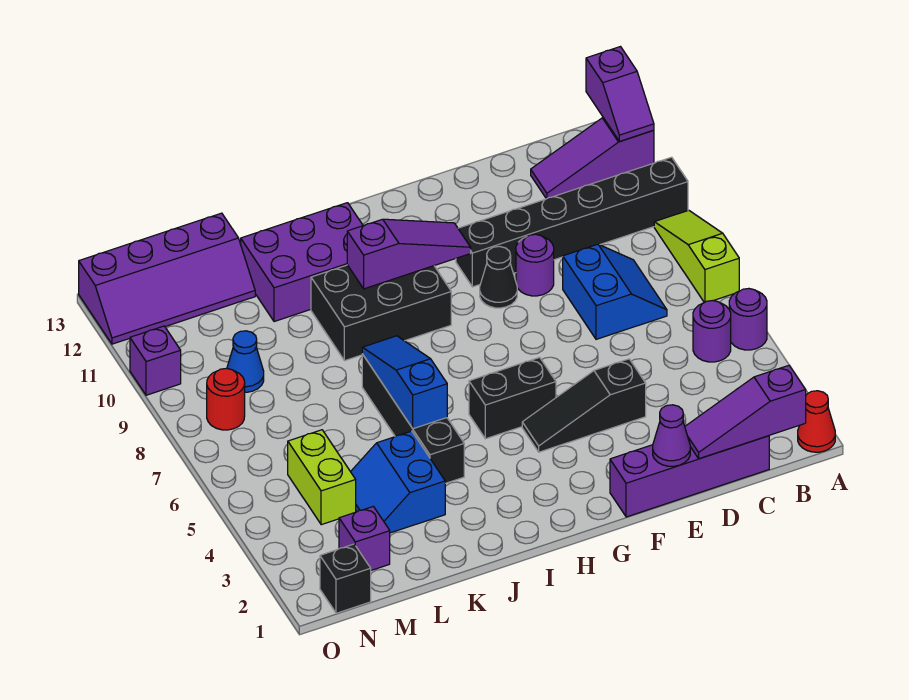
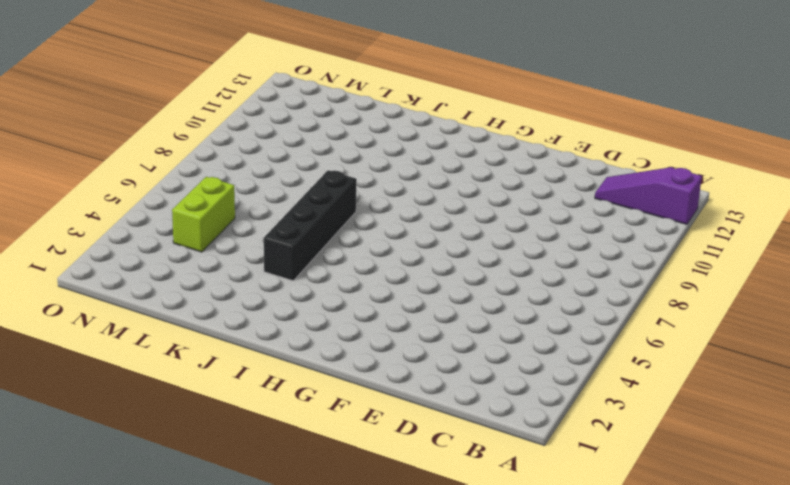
none -> red cone A1 level 1
none -> purple round brick A5 level 1
none -> lime slope A7:A9 level 1 top 7

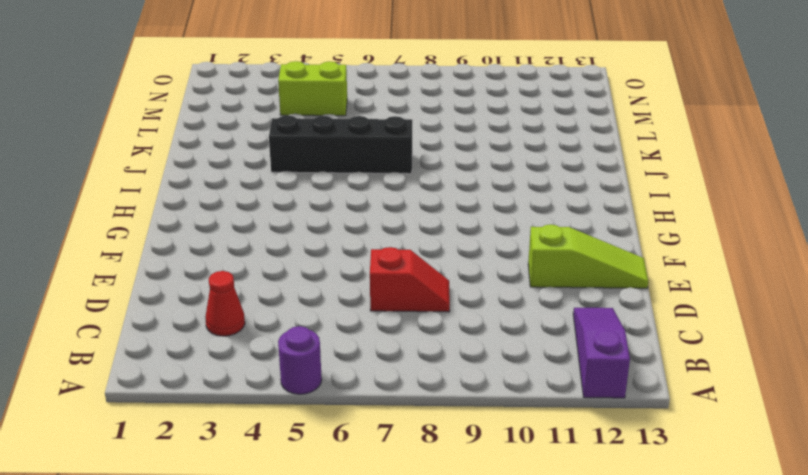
red cone C3 level 1 -> red cone A1 level 1
red slope D7:D8 level 1 top 7 -> blue slope C7:D8 level 1 top D
lime slope E11:E13 level 1 top 11 -> lime slope A7:A9 level 1 top 7
none -> black brick A10:F10 level 1
none -> purple round brick B5 level 1
none -> purple brick C1:F1 level 1

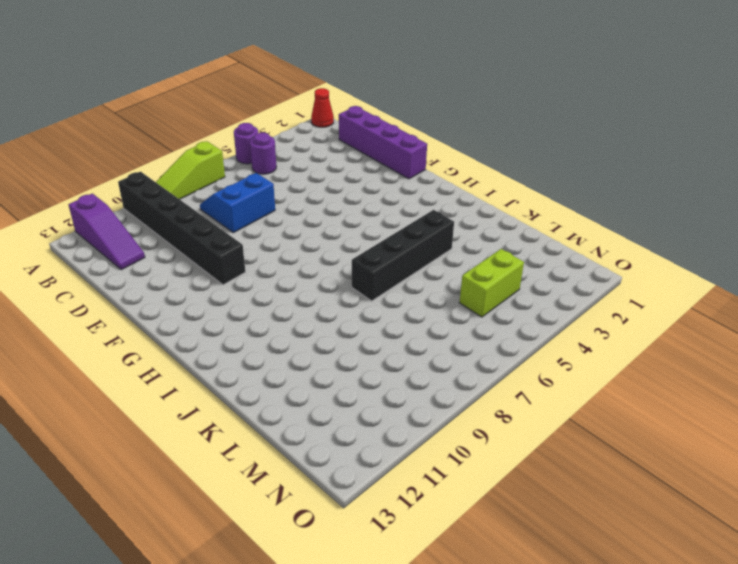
none -> black slope E4:G4 level 1 top E
none -> purple round brick E9 level 1
none -> black cone F9 level 1

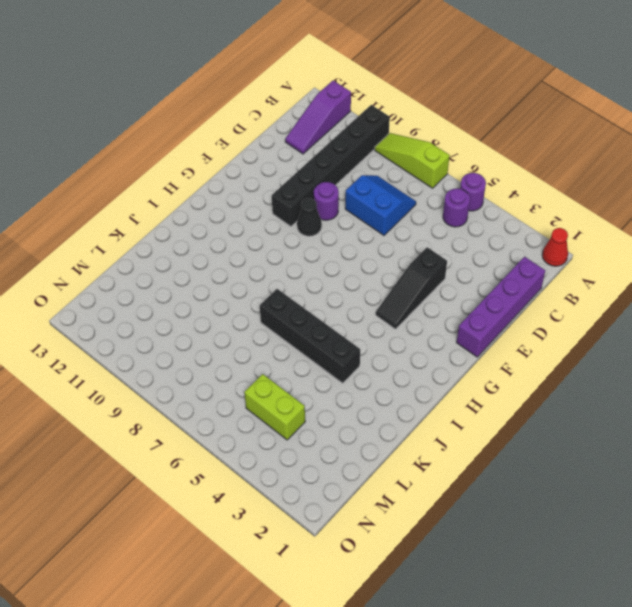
none -> black brick G5:H5 level 1
none -> black brick H9:J10 level 1
none -> purple brick I11:K12 level 1

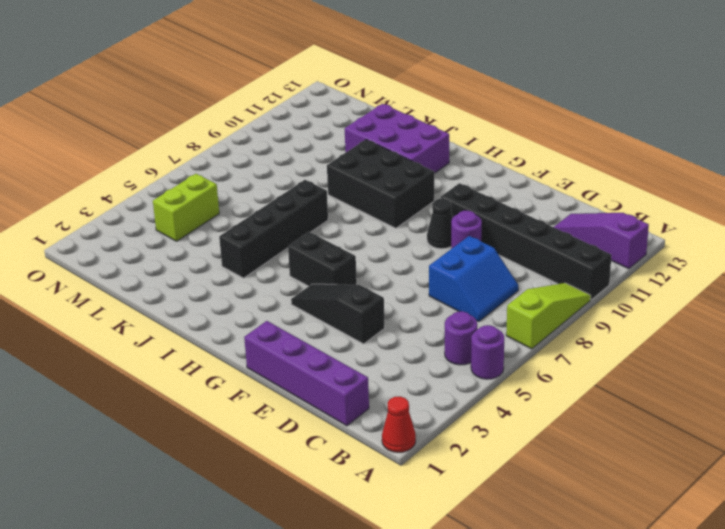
none -> blue slope K3:L4 level 1 top K
none -> purple slope L12:O13 level 1 top 13
none -> purple brick M2 level 1

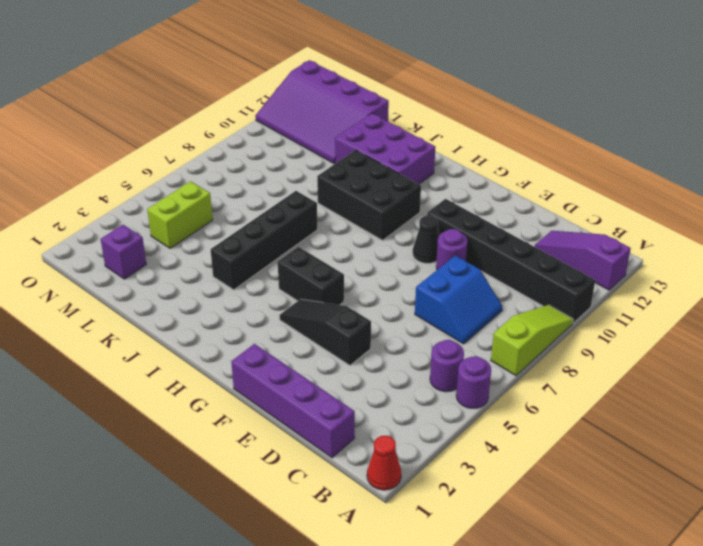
purple slope L11:O13 level 1 top 13 -> purple slope L12:O13 level 1 top 13
none -> blue slope K3:L4 level 1 top K
none -> blue cone M9 level 1
none -> black brick N1 level 1

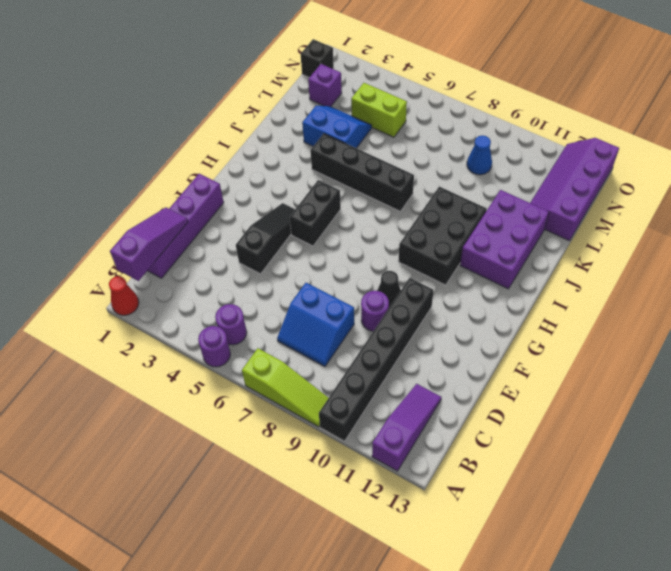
none -> red round brick N8 level 1
none -> purple brick O10 level 1
none -> purple slope A12:A13 level 2 top 13

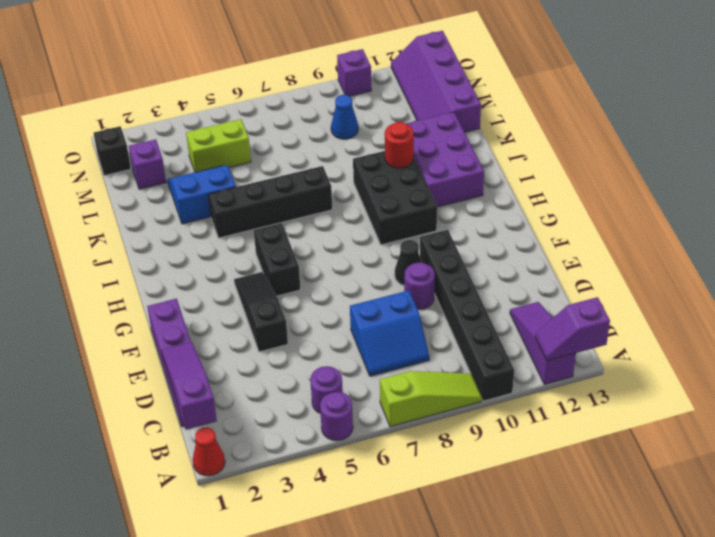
red round brick J10 level 2 -> red round brick N8 level 1
none -> purple cone E1 level 2
none -> purple slope G10:I10 level 2 top I
none -> blue slope J5:J7 level 2 top 5

